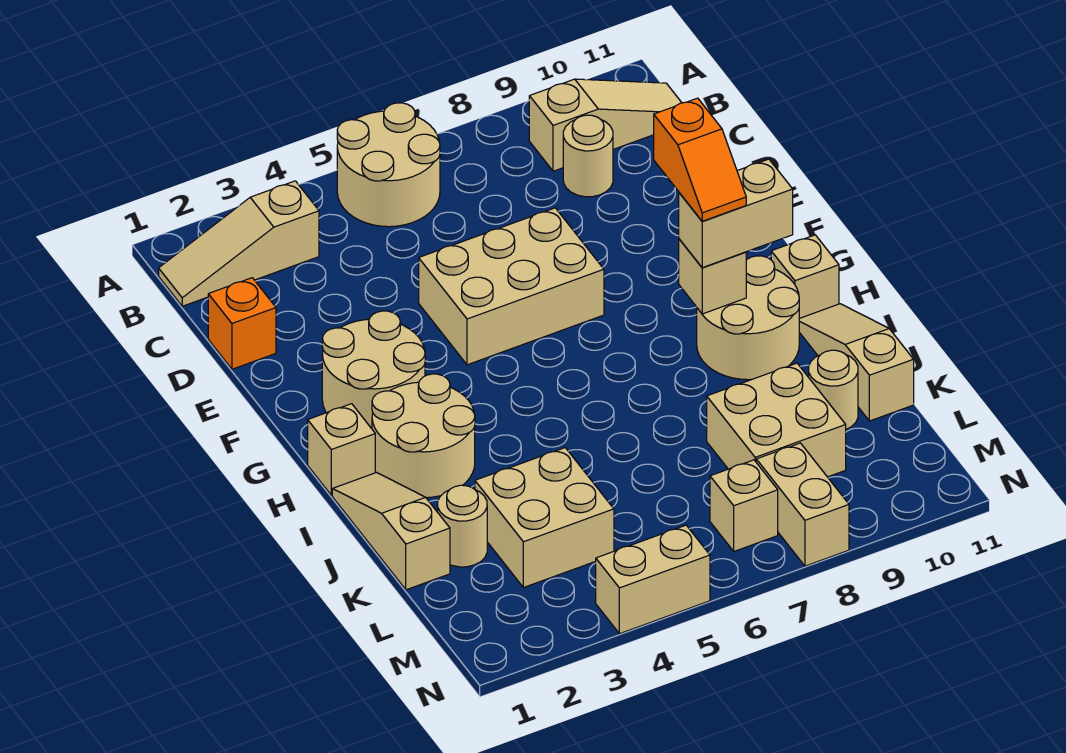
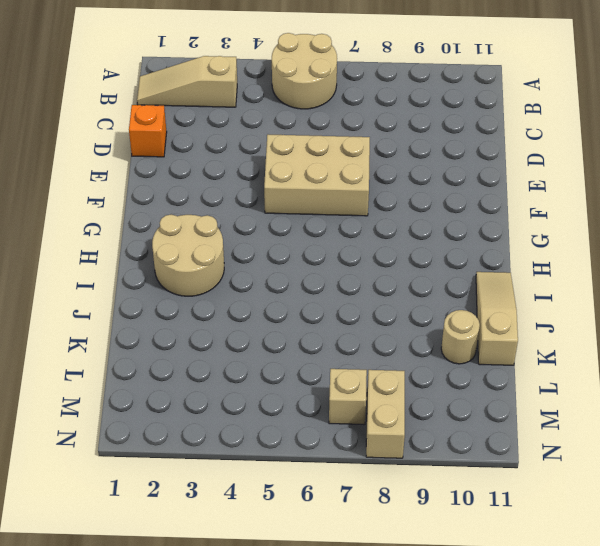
none -> tan slope B9:B11 level 1 top 9
none -> tan round brick C9 level 1
none -> tan round brick F2:G3 level 1

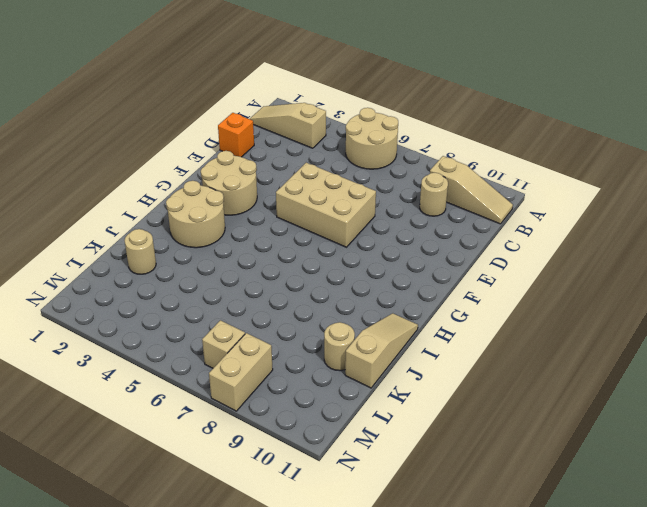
none -> tan brick H1 level 1
none -> tan round brick H9:I10 level 1
none -> tan brick H11 level 1

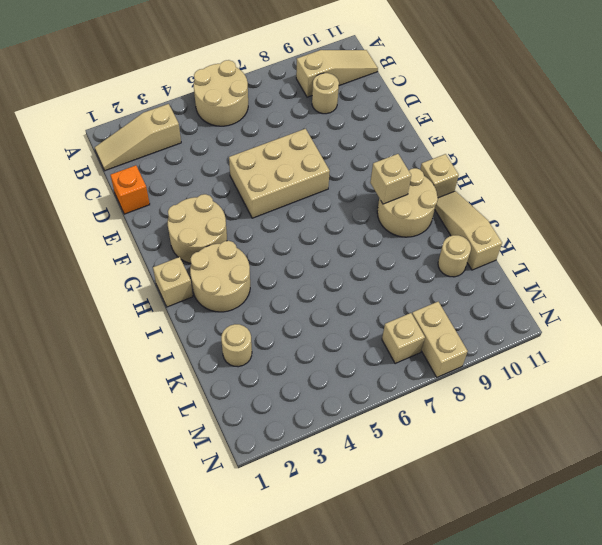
none -> tan slope I1:K1 level 1 top K
none -> tan brick K3:L4 level 1
none -> tan brick K8:L9 level 1

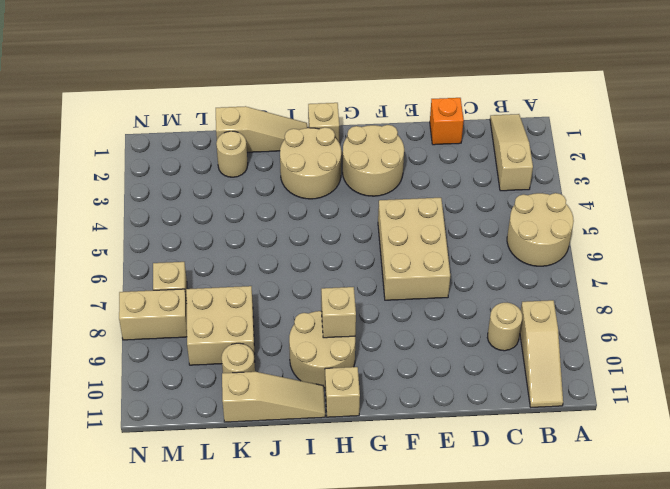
none -> tan brick K3:L4 level 1
none -> tan brick N4:N5 level 1
none -> tan brick H9:H10 level 3

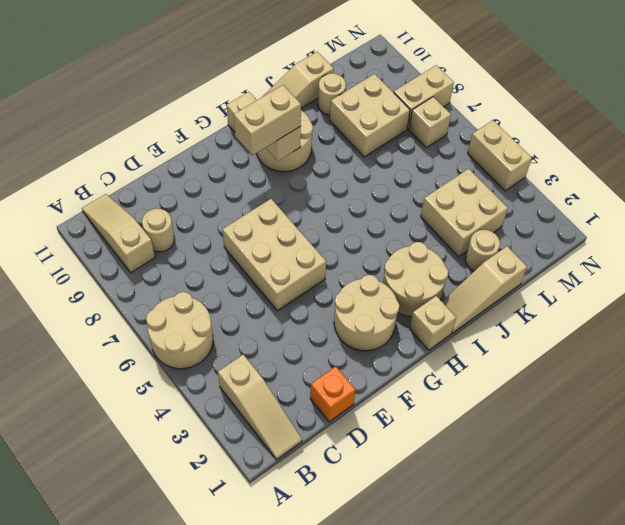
tan brick G9:H9 level 3 -> tan brick H9:H10 level 3
none -> orange slope G9:H9 level 4 top G

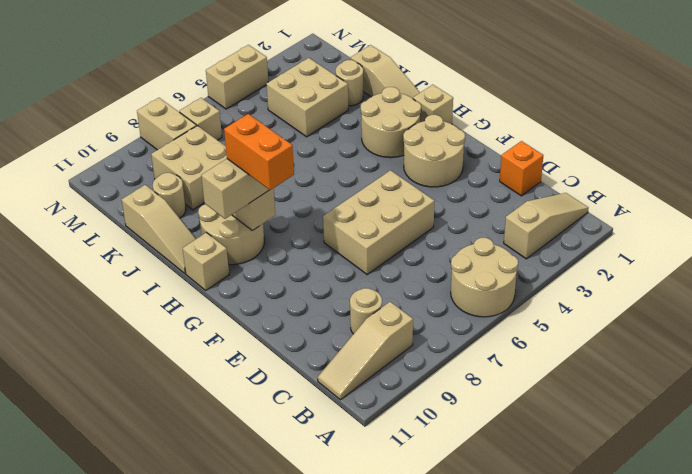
orange brick G9:H9 level 4 -> orange slope G9:H9 level 4 top G

